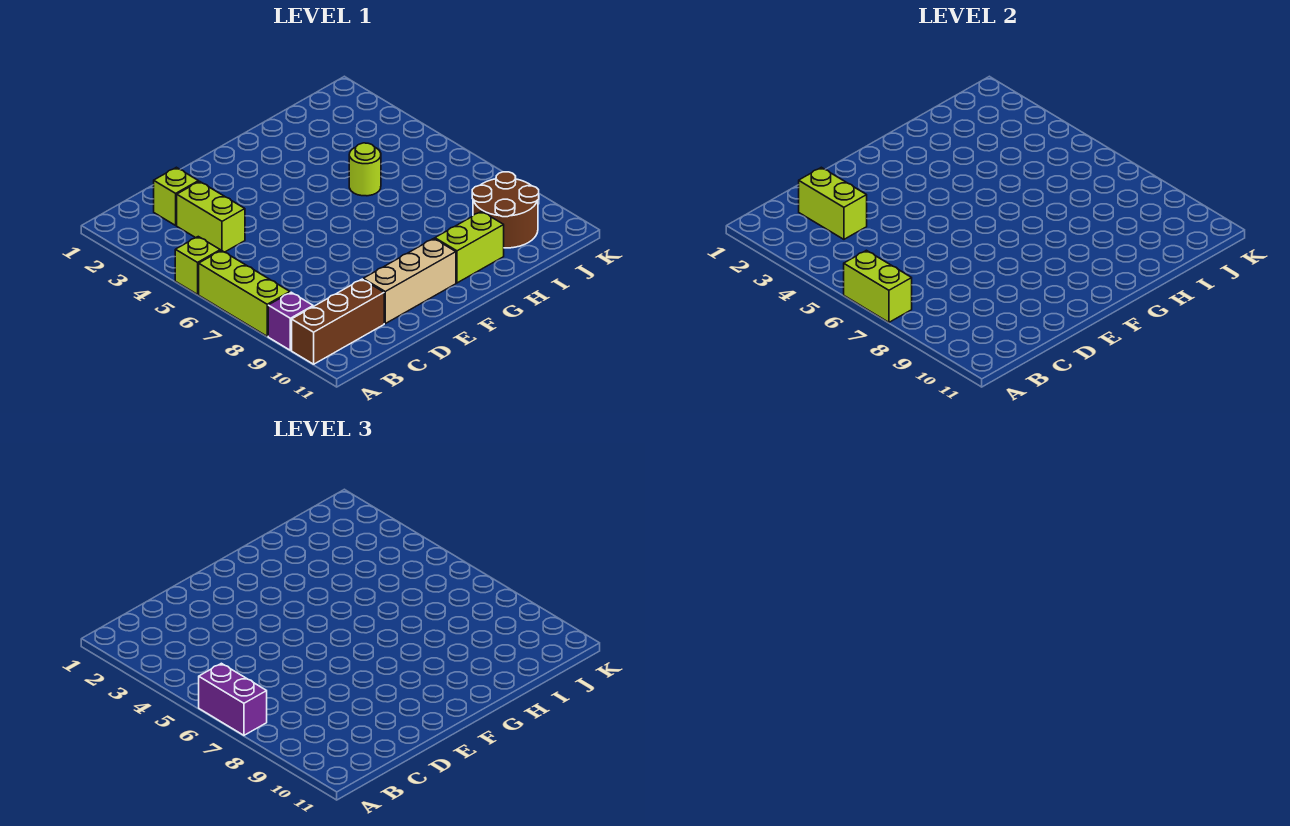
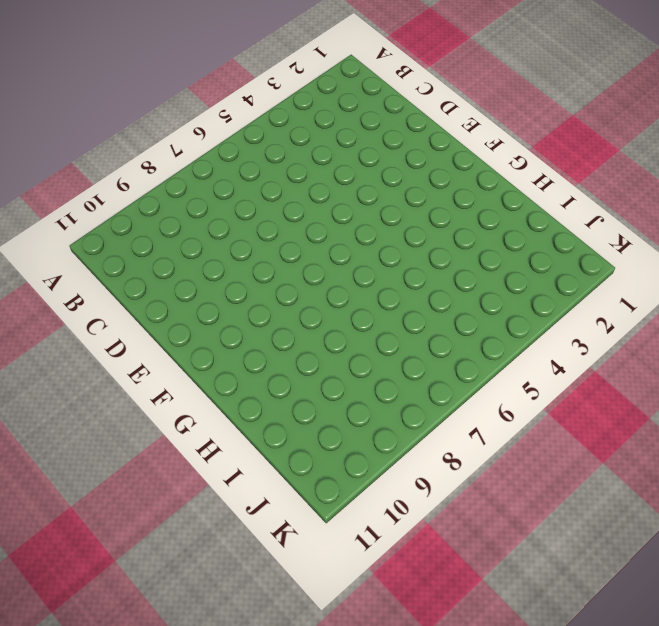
none -> lime brick A5 level 1
none -> lime brick A6:A8 level 1
none -> purple brick A9 level 1

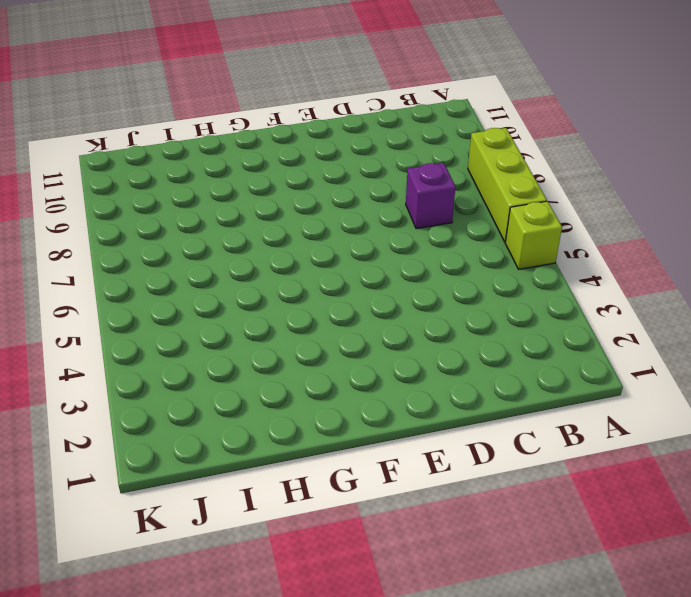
purple brick C7 level 1 -> purple brick A9 level 1
none -> brown brick A10:C10 level 1
none -> lime brick C2 level 1
none -> lime brick C3:C4 level 1

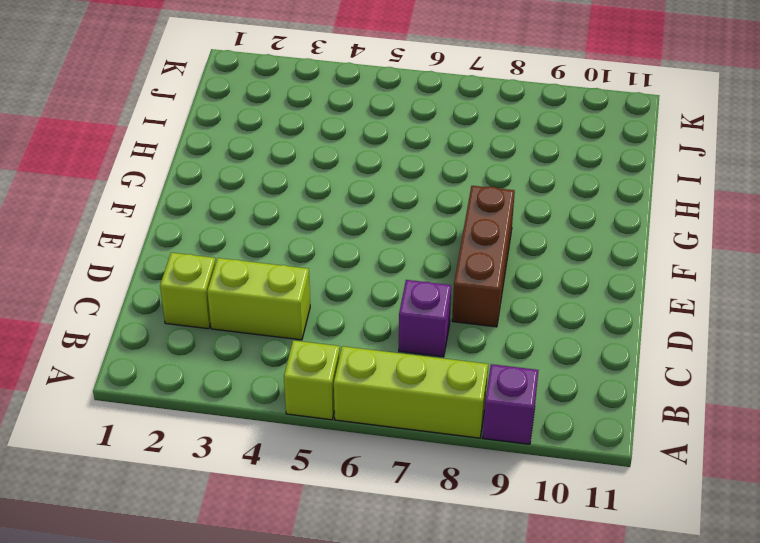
purple brick C7 level 1 -> none
brown brick D8:F8 level 1 -> brown brick A10:C10 level 1
none -> tan brick D10:F10 level 1
none -> lime brick G10:H10 level 1
none -> lime round brick H5 level 1

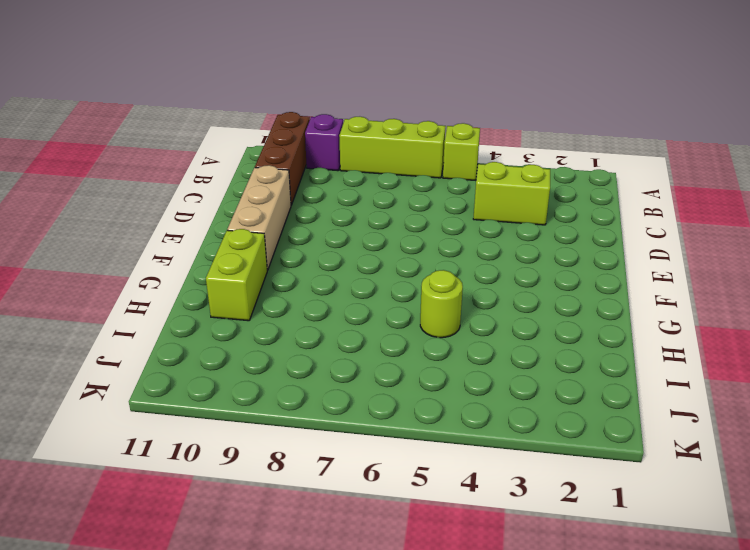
none -> lime brick C2 level 1
none -> brown round brick I9:J10 level 1
none -> lime brick A6:A7 level 2

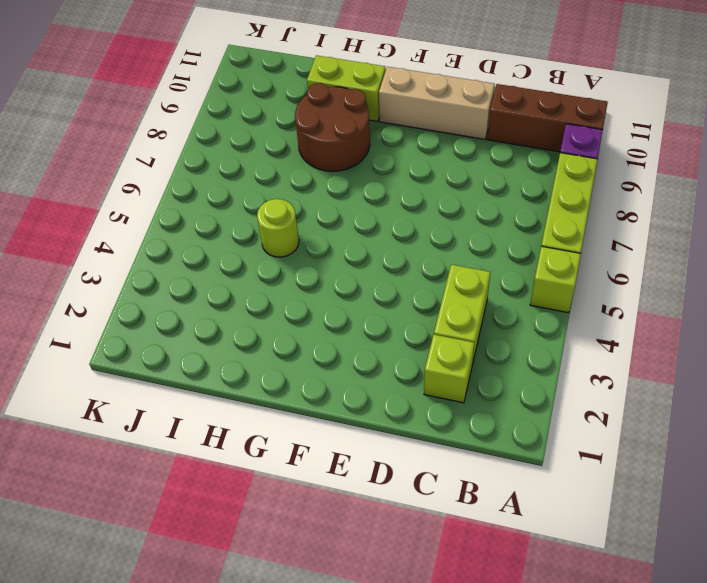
brown round brick G8:H9 level 1 -> brown round brick I9:J10 level 1
none -> lime brick A6:A7 level 2
none -> lime brick C2:C3 level 2
none -> purple brick A6:A7 level 3

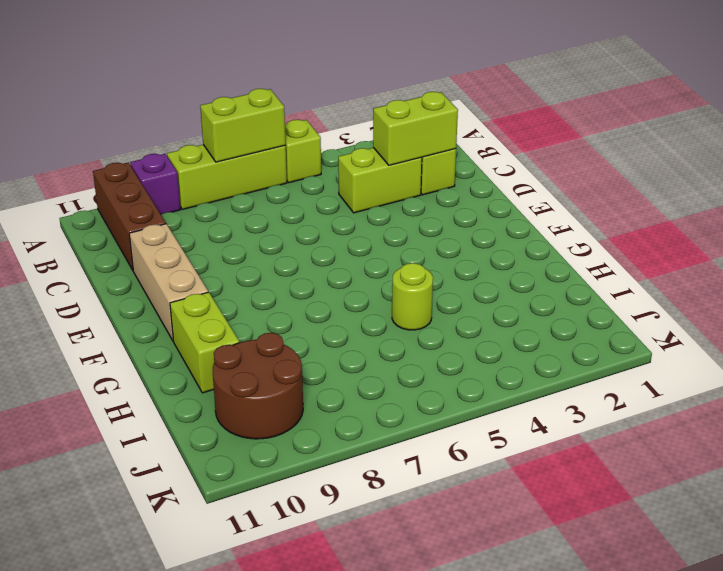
none -> purple brick A6:A7 level 3

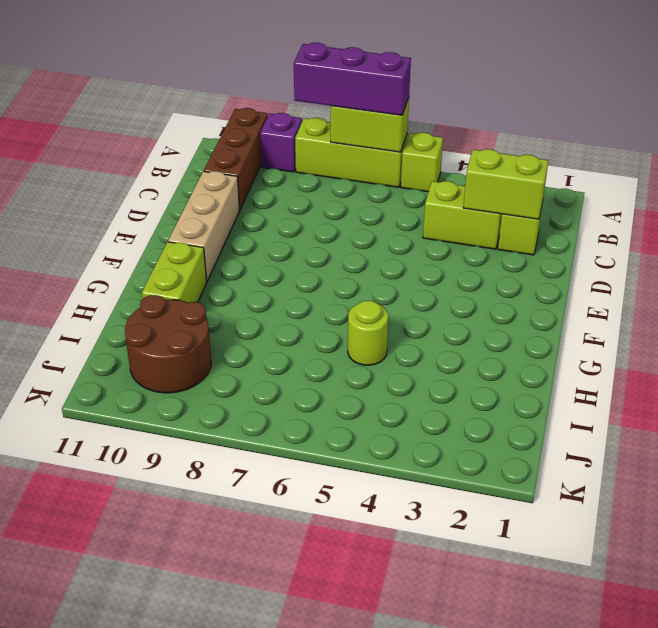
purple brick A6:A8 level 3 -> purple brick A6:A7 level 3

